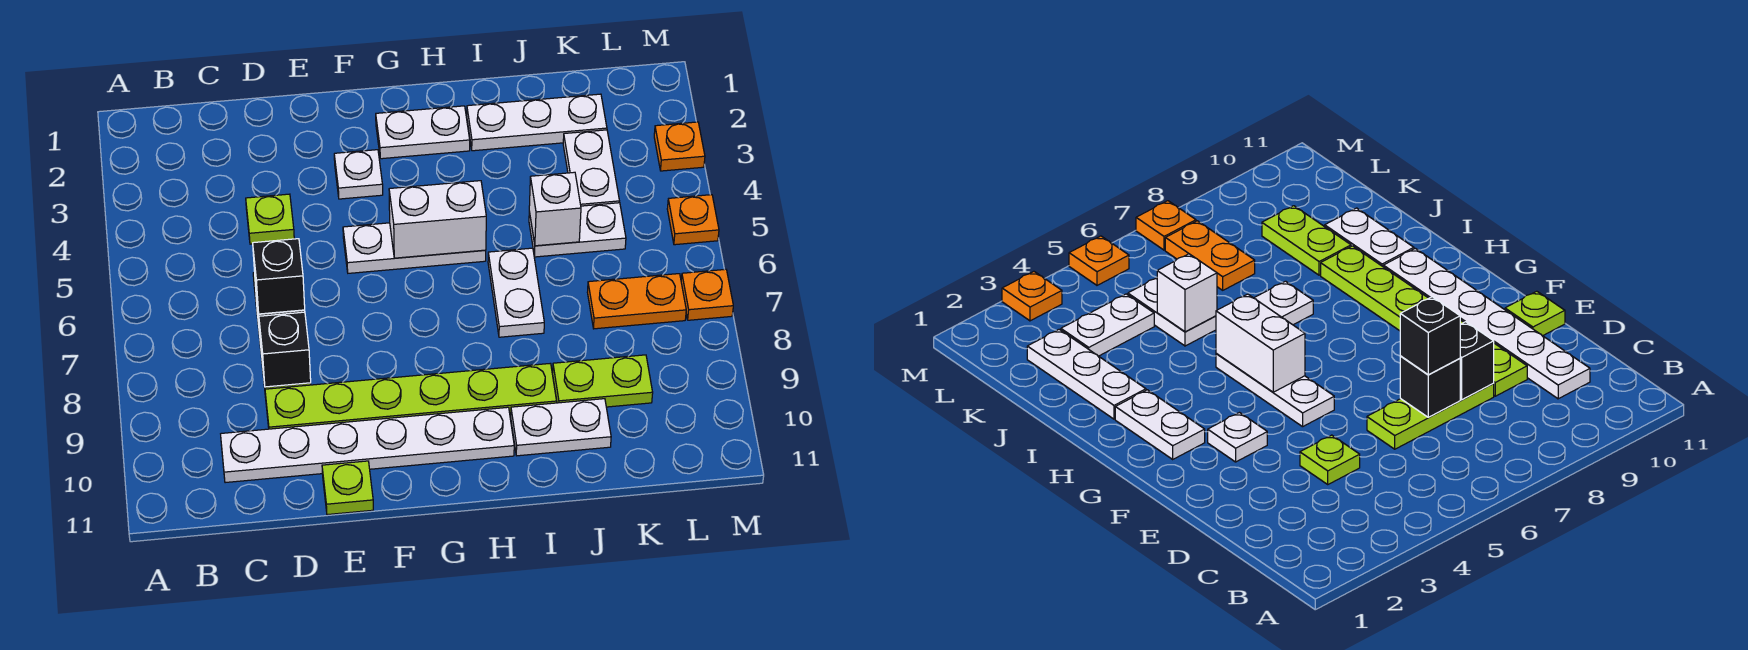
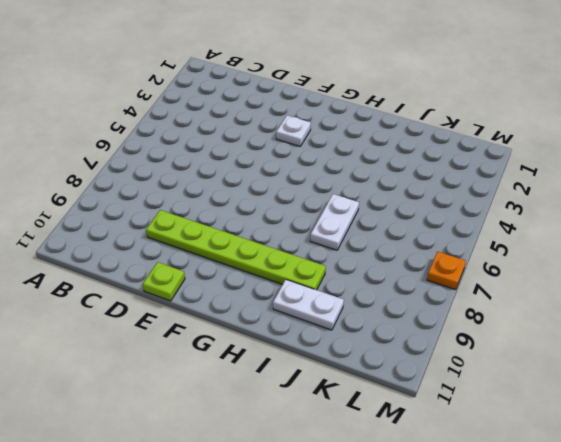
none -> white plate C10:H10 level 1
none -> lime plate D4 level 1
none -> lime plate D6:D8 level 1

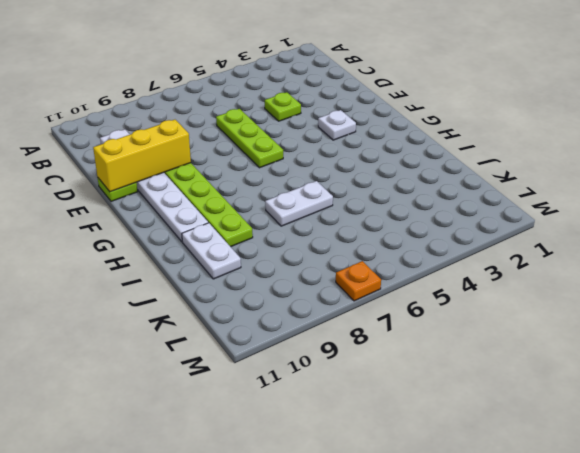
lime plate D6:F6 level 1 -> lime plate D6:D8 level 1
yellow brick E9:E11 level 2 -> none
none -> white plate F5:H5 level 1
none -> white plate G2:H2 level 1
none -> white plate I2:K2 level 1

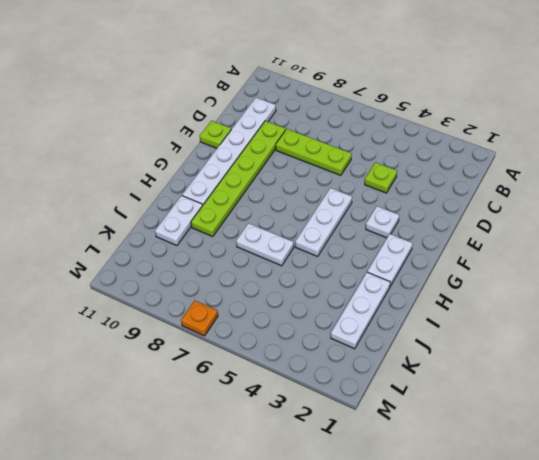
none -> white plate J5:K5 level 1
none -> lime plate J9:K9 level 1
none -> white plate K3:K4 level 1

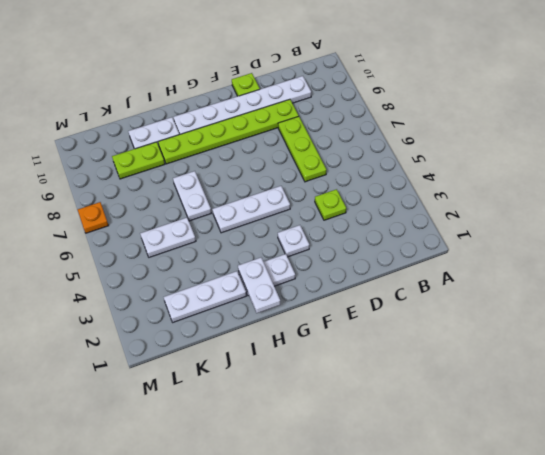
white plate H1:H2 level 2 -> white plate K3:K4 level 1
none -> orange plate K7:L7 level 1
none -> orange plate M3 level 1
none -> orange plate M5 level 1

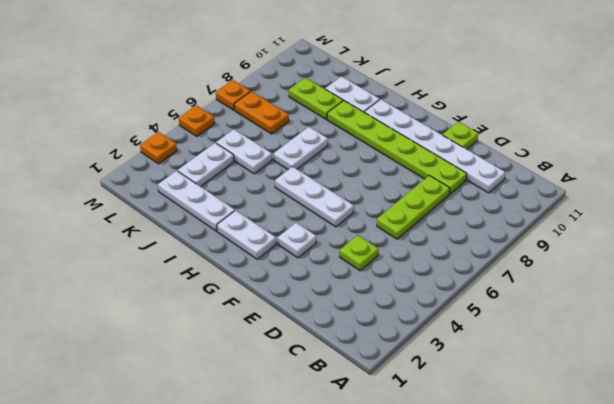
none -> black brick D7 level 2
none -> black brick D8 level 2
none -> white brick G5:H5 level 2

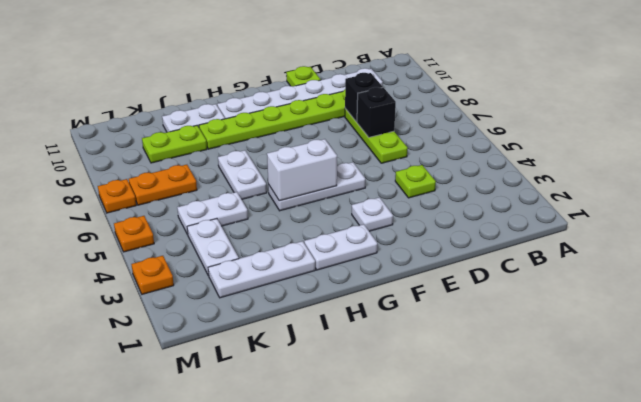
none -> white brick J5 level 2
none -> black brick D7 level 3

